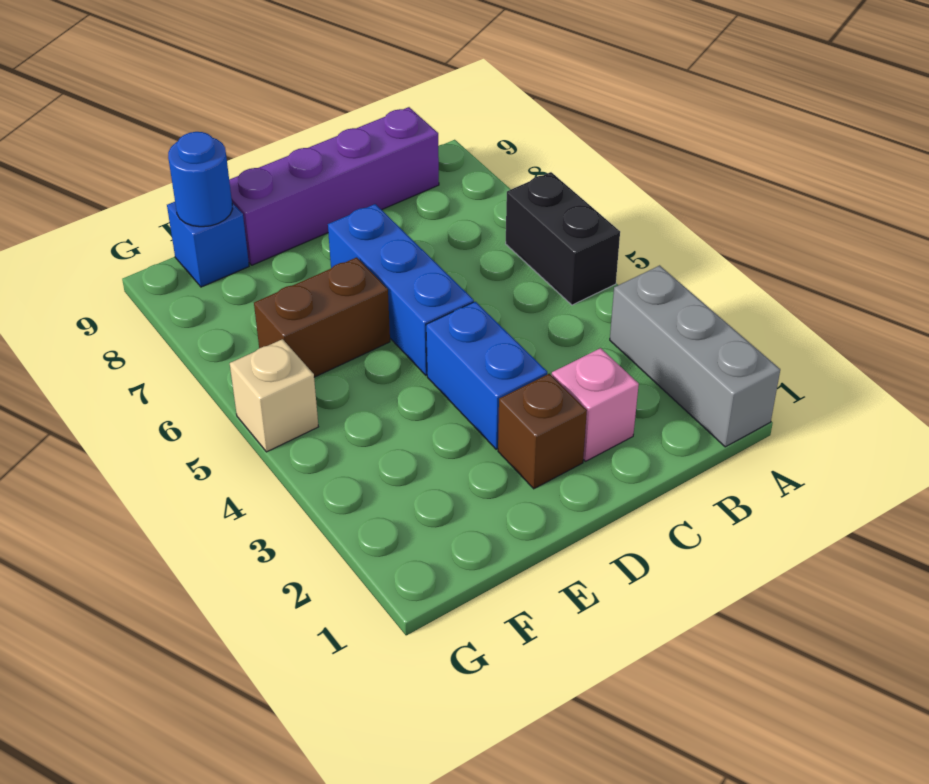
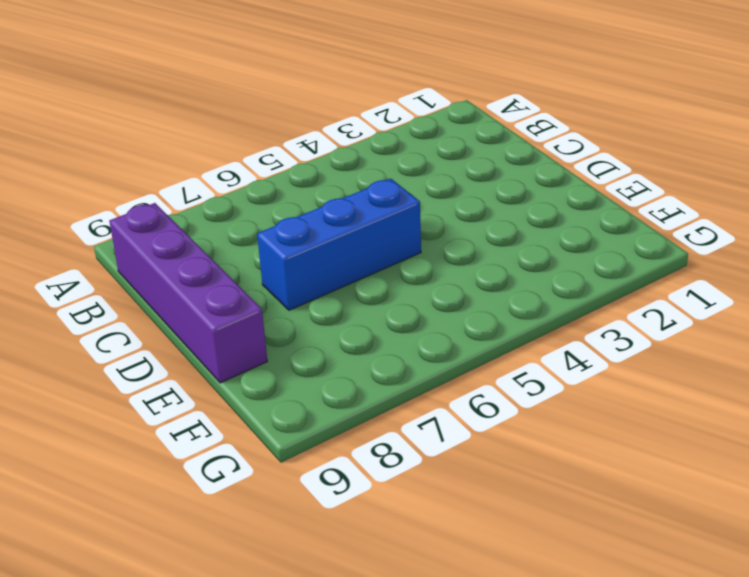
none -> grey brick A1:A3 level 1
none -> black brick A5:A6 level 1

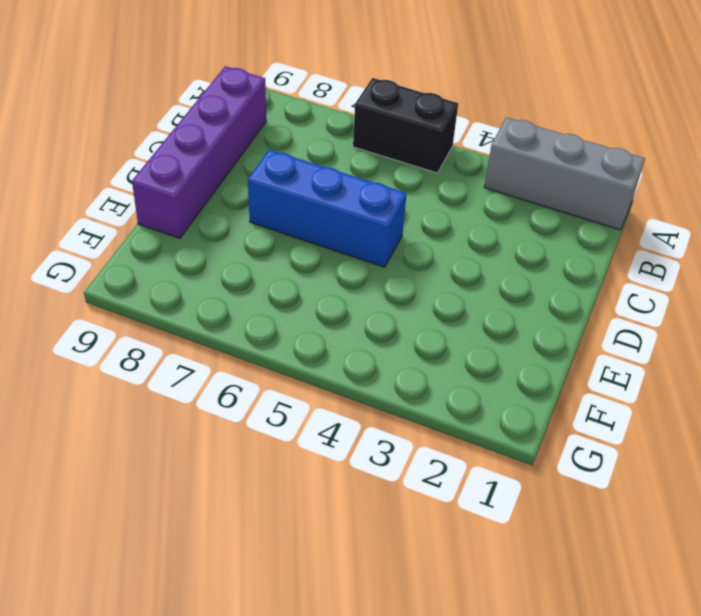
none -> pink brick C2 level 1
none -> brown brick D2 level 1

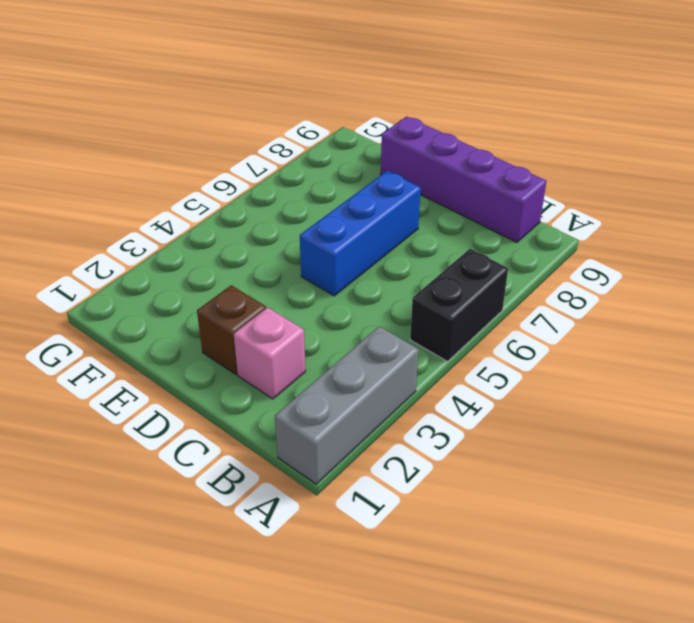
none -> blue brick D3:D4 level 1
none -> brown brick E6:F6 level 1

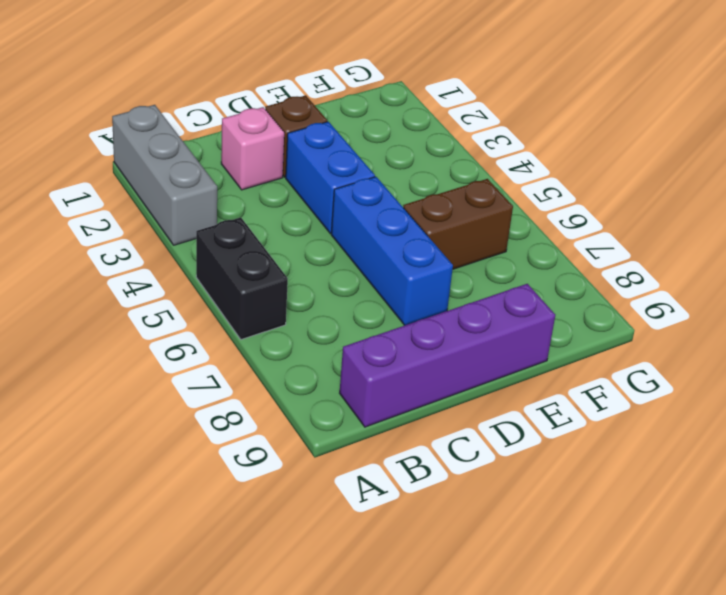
none -> blue brick F9 level 1
none -> tan brick G5 level 1

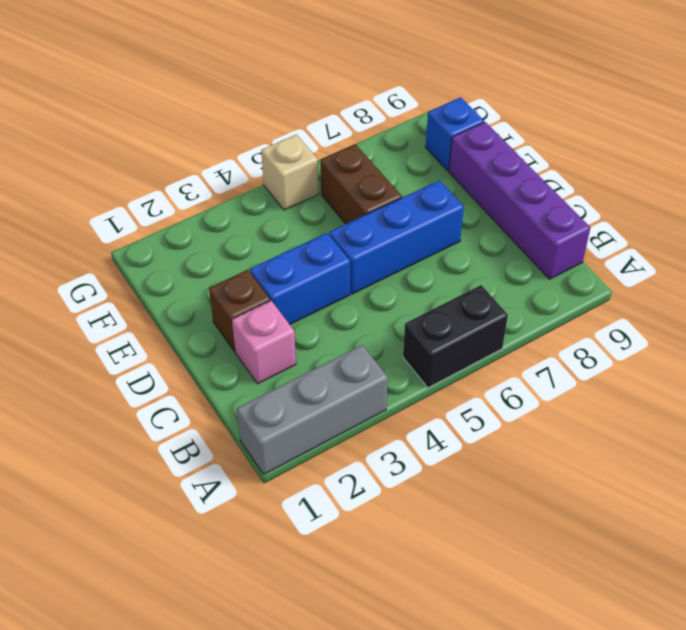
none -> blue round brick F9 level 2

